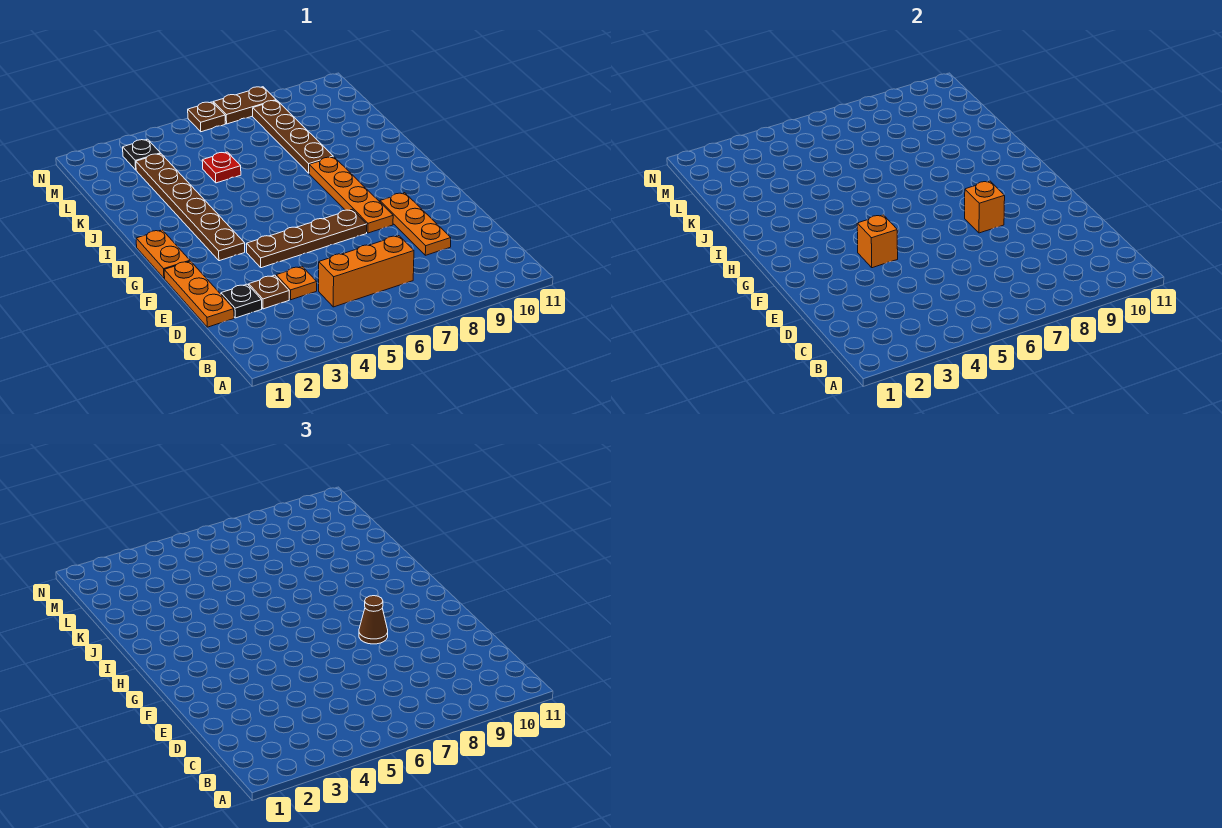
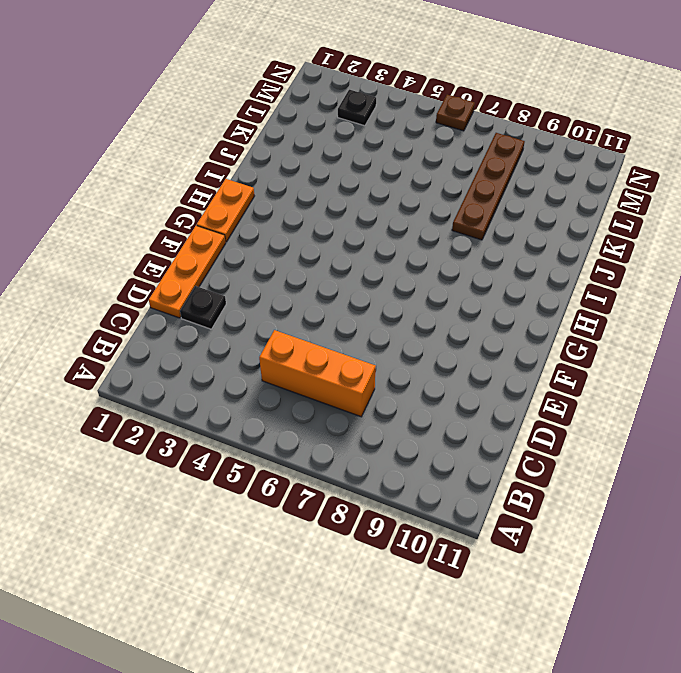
none -> brown plate D3 level 1
none -> orange plate D4 level 1
none -> orange plate D9:F9 level 1

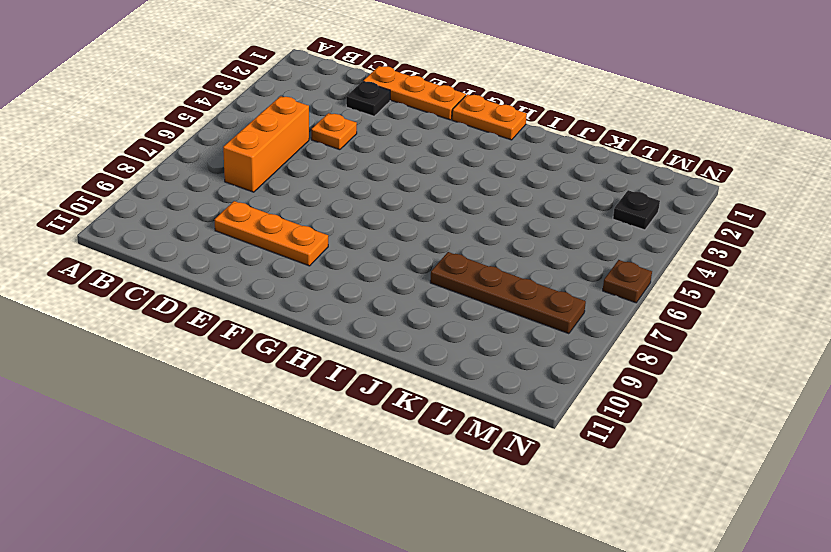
none -> brown plate D3 level 1
none -> brown plate F4:F7 level 1
none -> orange plate F8:I8 level 1

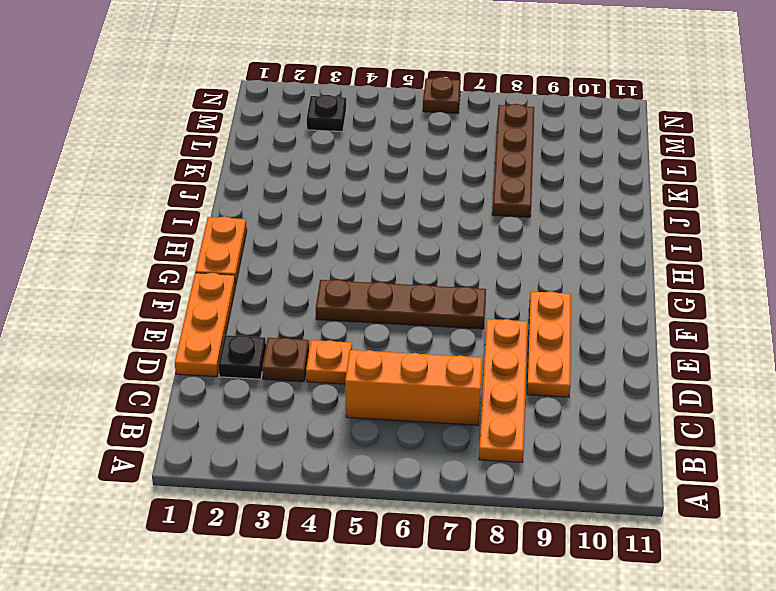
orange plate B8:E8 level 1 -> orange plate F8:I8 level 1
none -> brown plate G3:L3 level 1
none -> red plate K5 level 1
none -> brown plate N7:N8 level 1

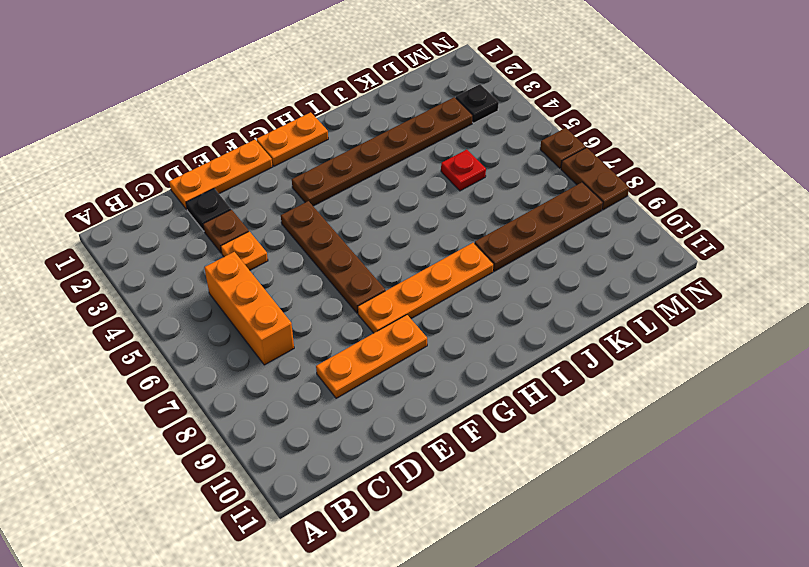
none -> orange brick F4 level 2
none -> orange brick F8 level 2
none -> brown cone F8 level 3

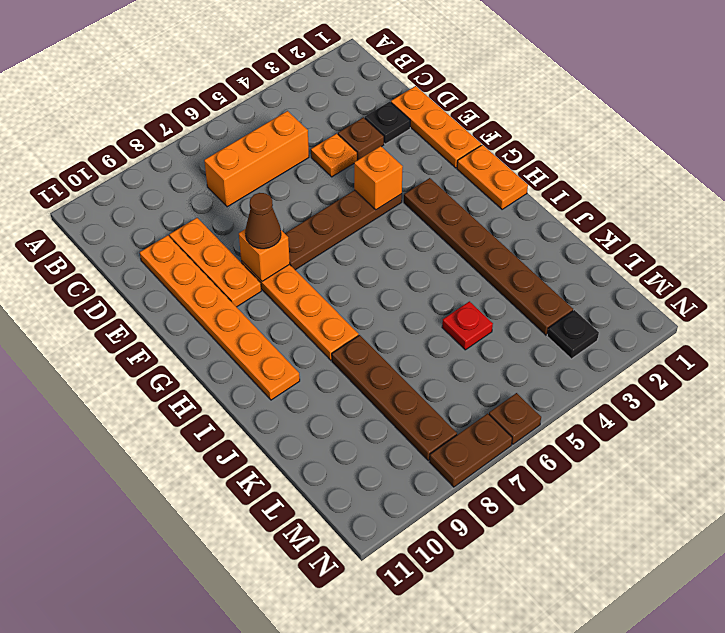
orange plate D10:I10 level 1 -> none

